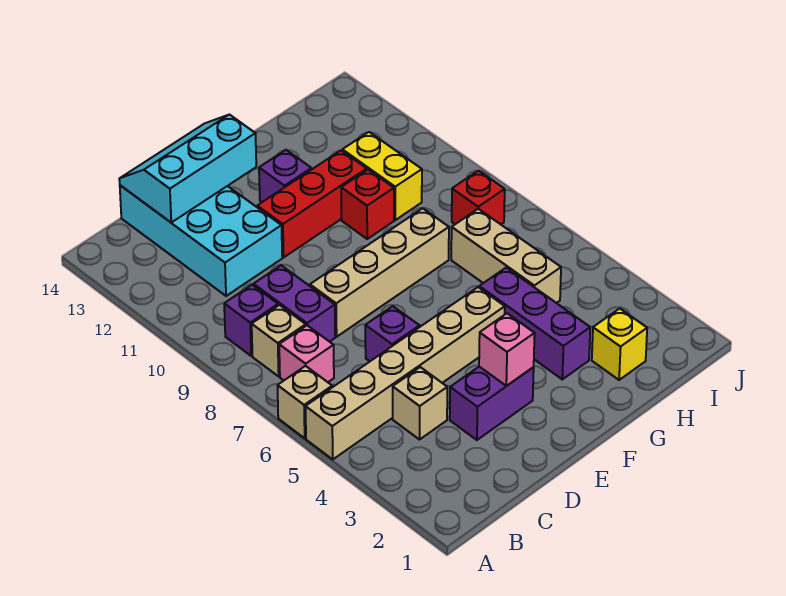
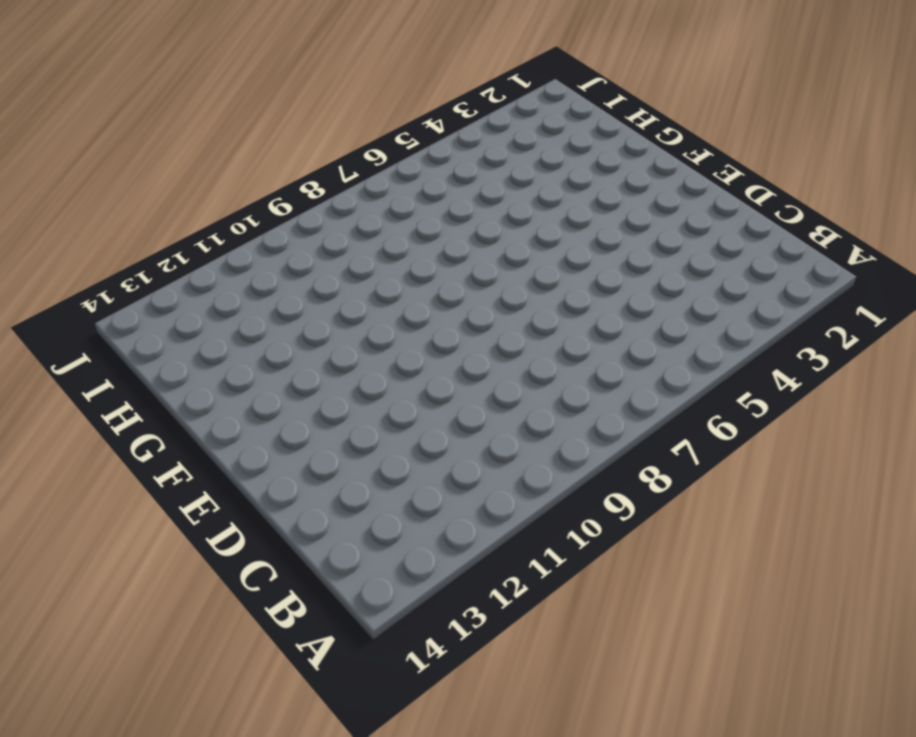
none -> tan brick A5:F5 level 1
none -> tan brick A6 level 1
none -> pink brick B7 level 1

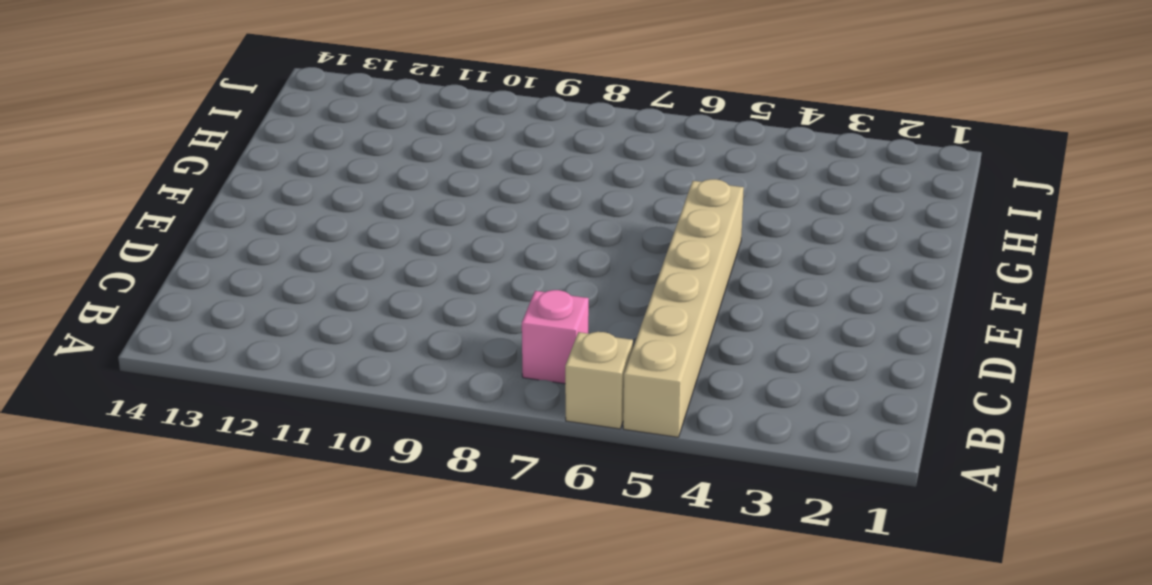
none -> tan brick B8 level 1
none -> purple brick B9 level 1
none -> tan brick C4 level 1

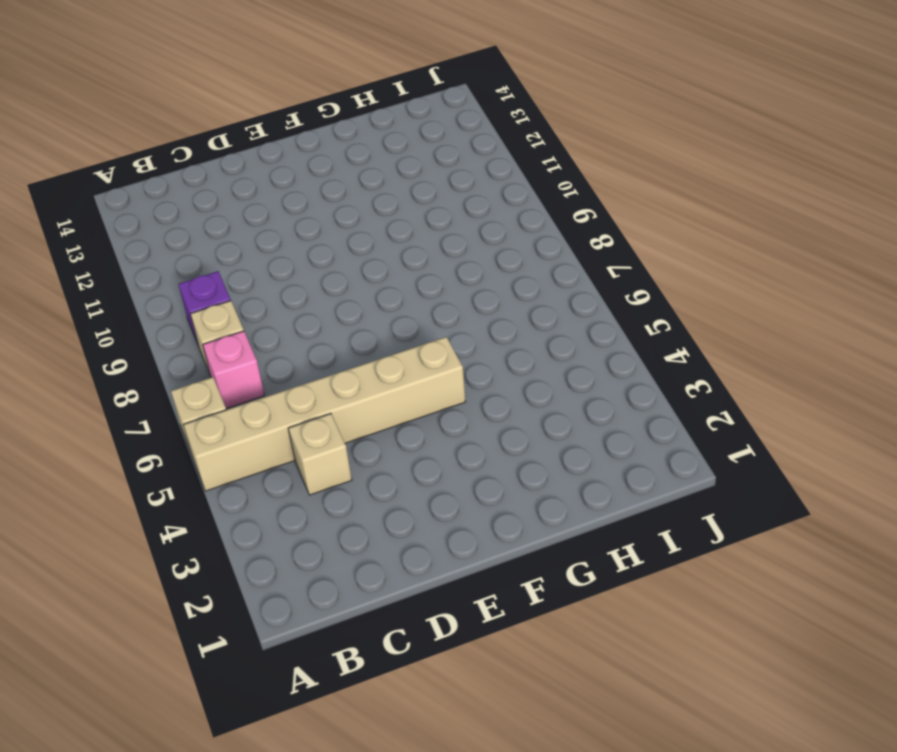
none -> purple brick C8:C9 level 1
none -> cyan brick C11:D14 level 1
none -> purple brick D3:E3 level 1

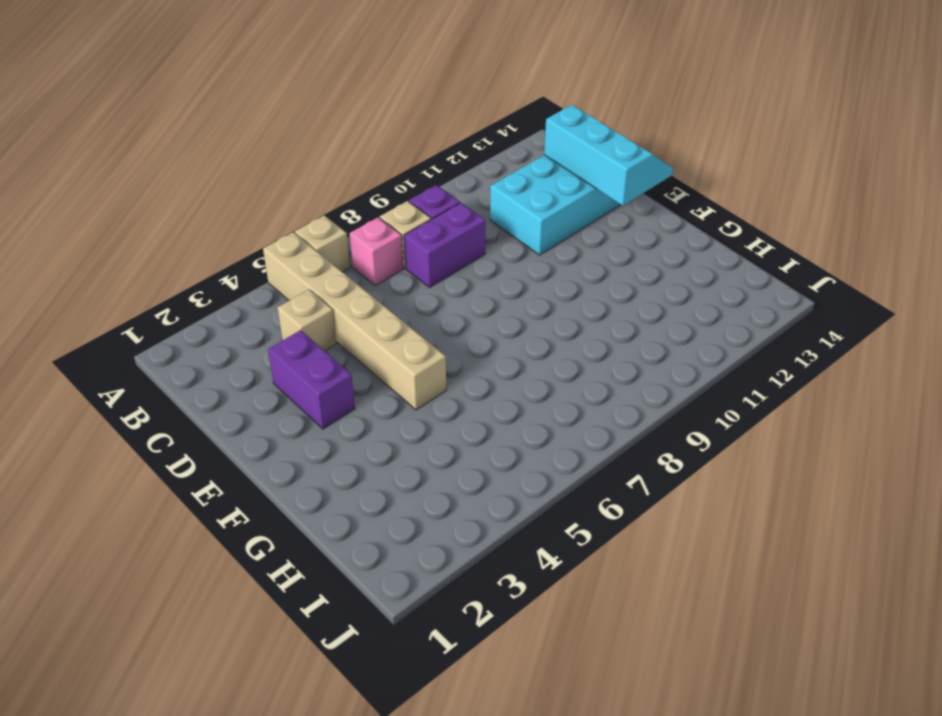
none -> purple brick D6 level 1
none -> tan brick D8:G8 level 1
none -> red brick E11:G11 level 1

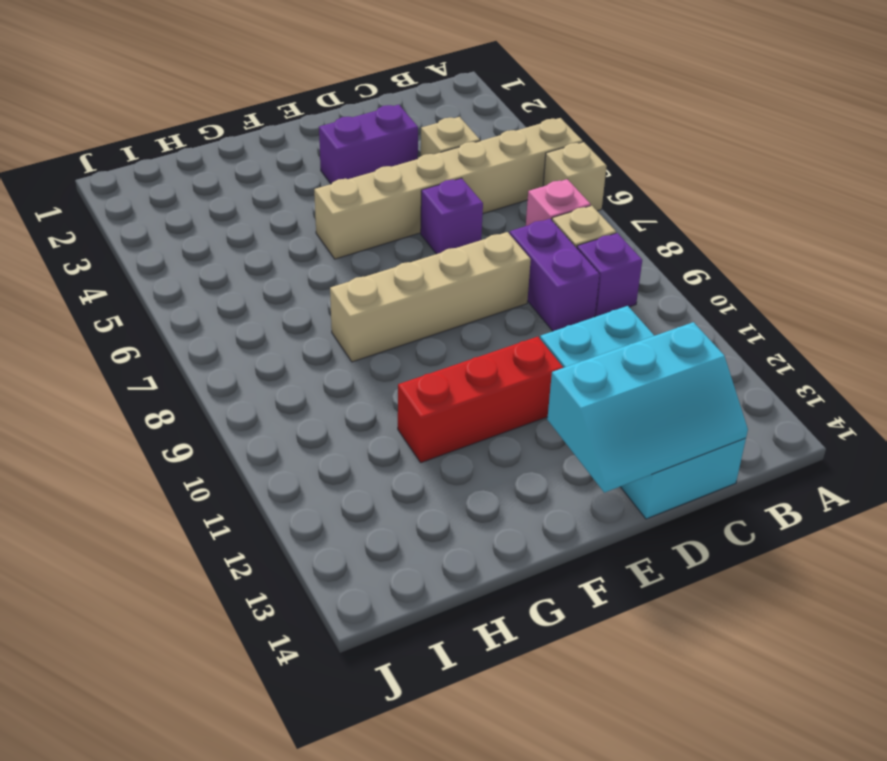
none -> purple brick F12 level 1
none -> purple brick G3:G5 level 1
none -> red brick G10 level 1

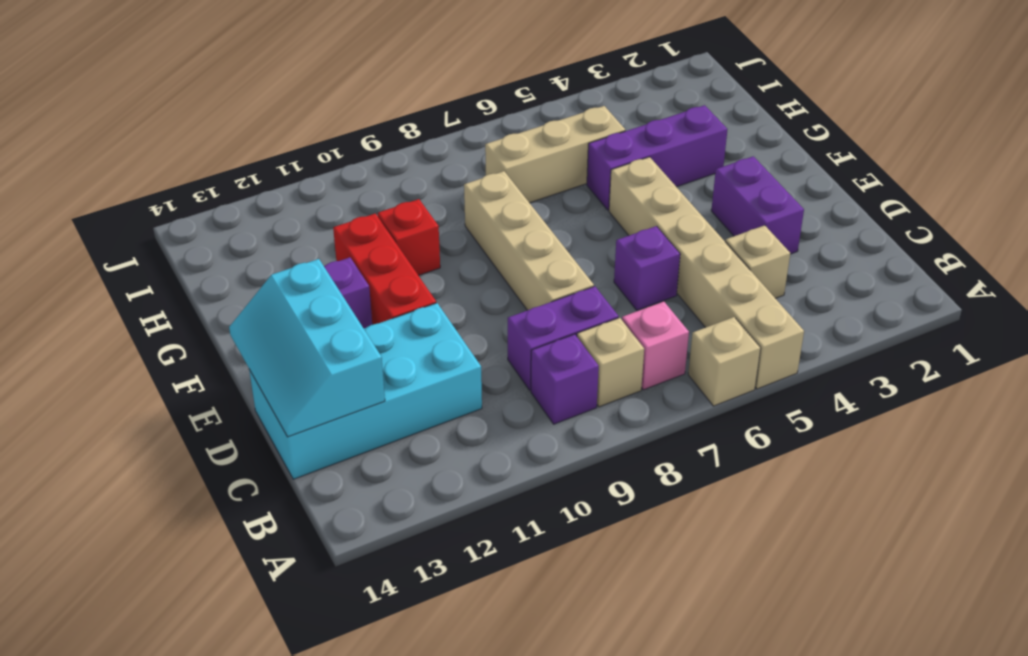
none -> yellow brick H2 level 1
none -> yellow brick H10:H11 level 1
none -> red brick I8 level 1

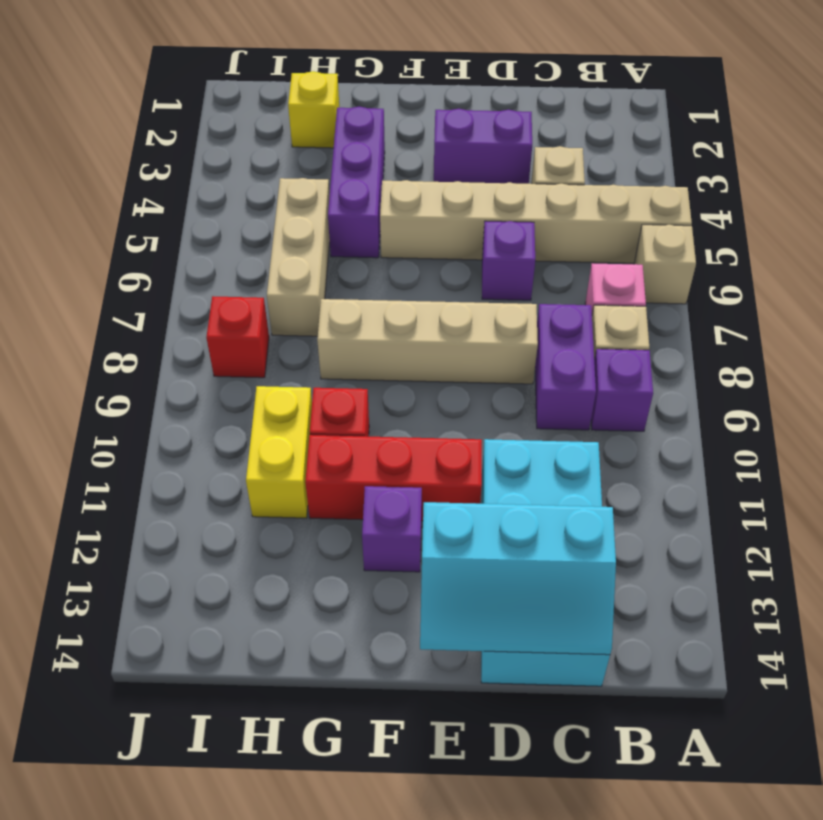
none -> pink brick E3 level 2

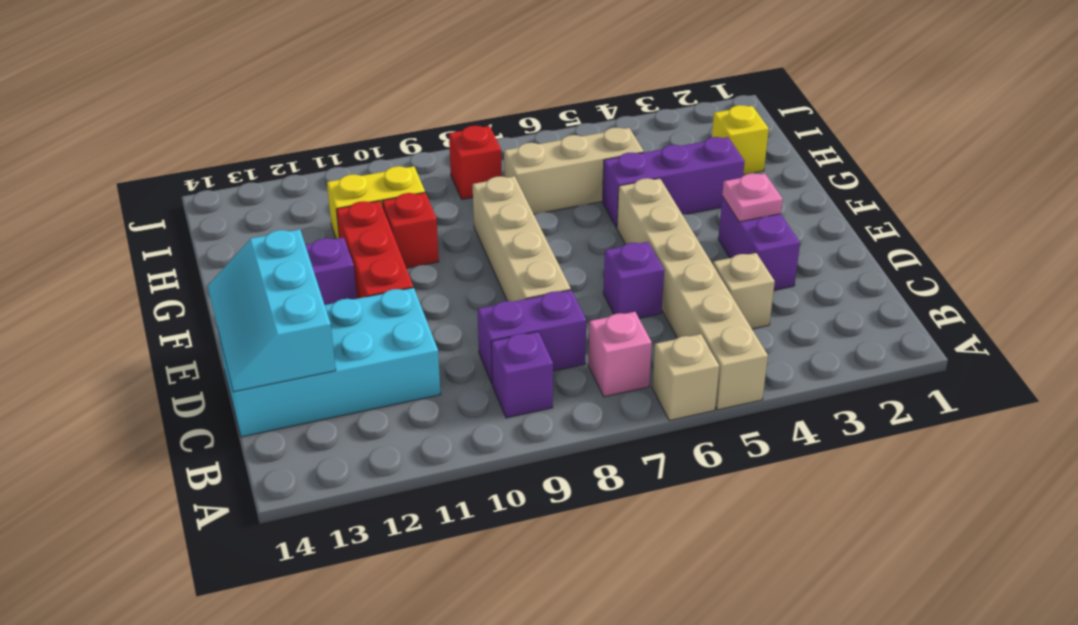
pink plate E3 level 2 -> pink brick E3 level 2
none -> tan brick B8 level 1

